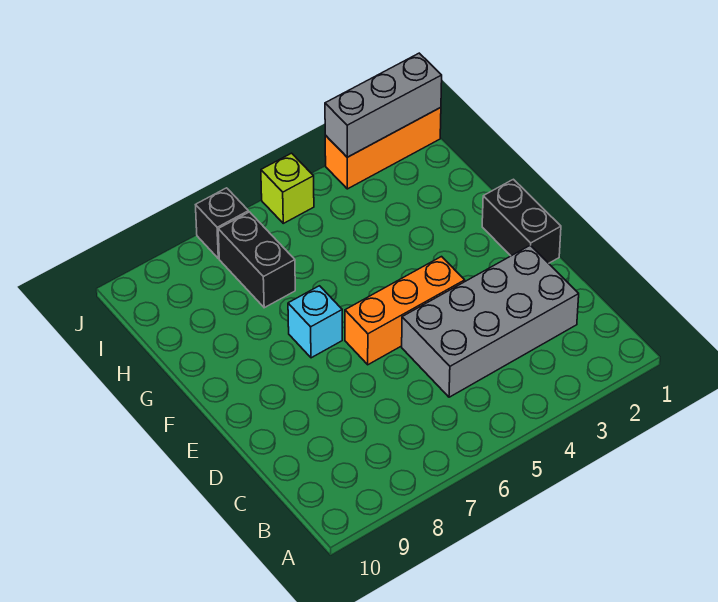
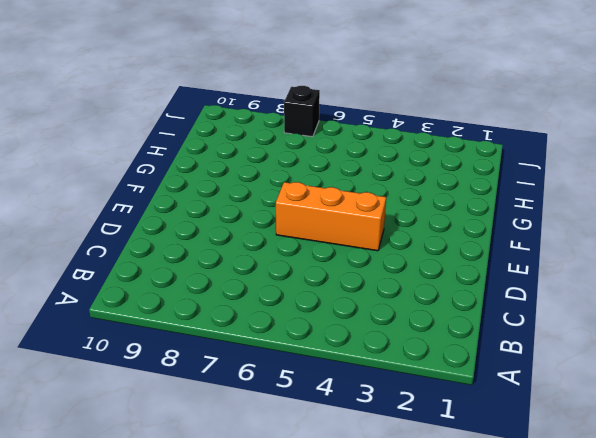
none -> grey brick C2:D5 level 1
none -> black brick E1:F1 level 1

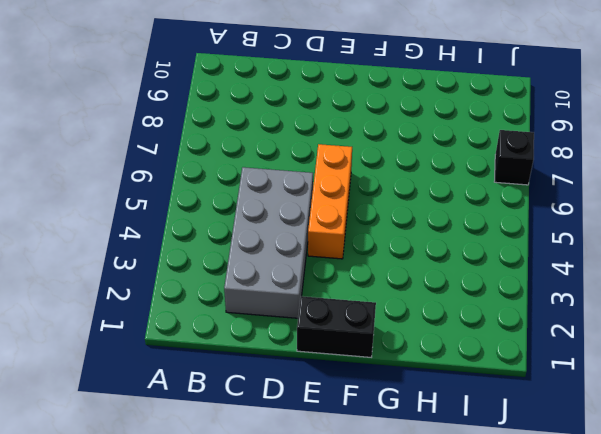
none -> cyan brick F7 level 1
none -> black brick H7:I7 level 1

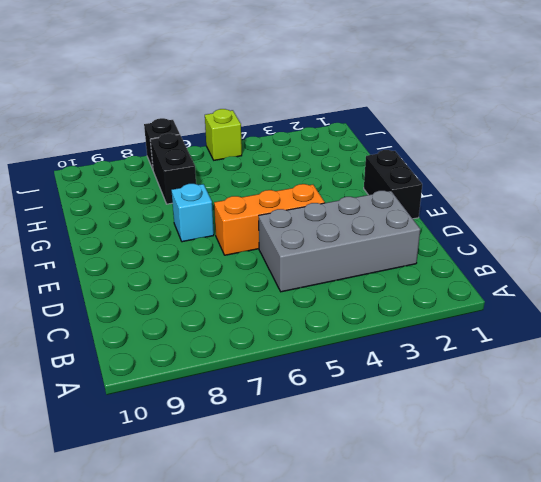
none -> orange brick J1:J3 level 1
none -> grey brick J1:J3 level 2

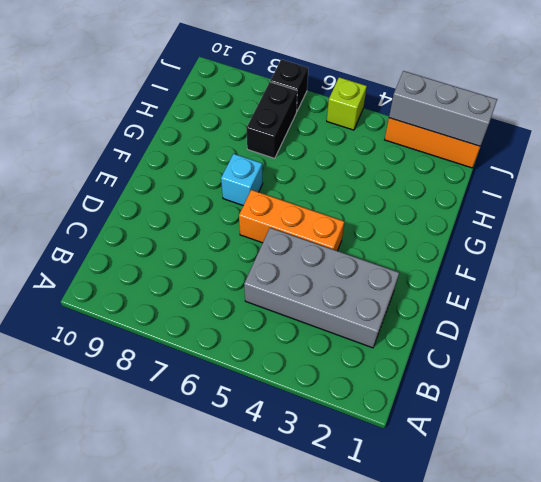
none -> black brick E1:F1 level 1

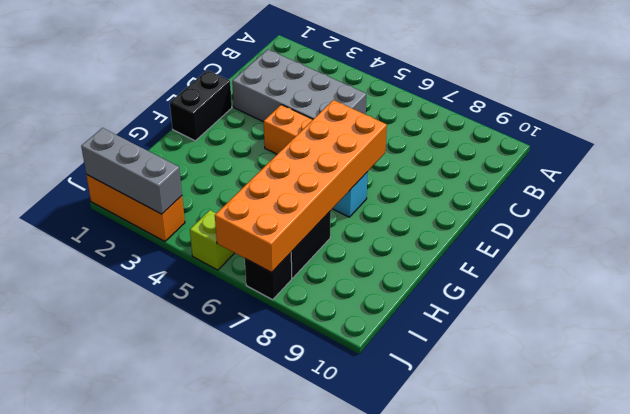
orange brick E6:J7 level 2 -> none

